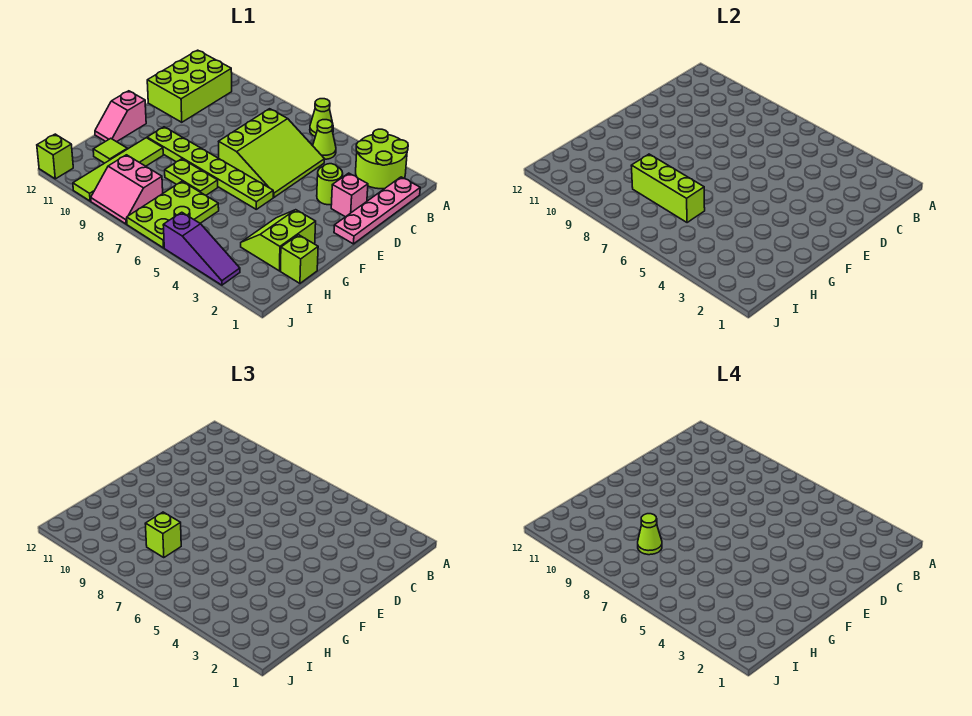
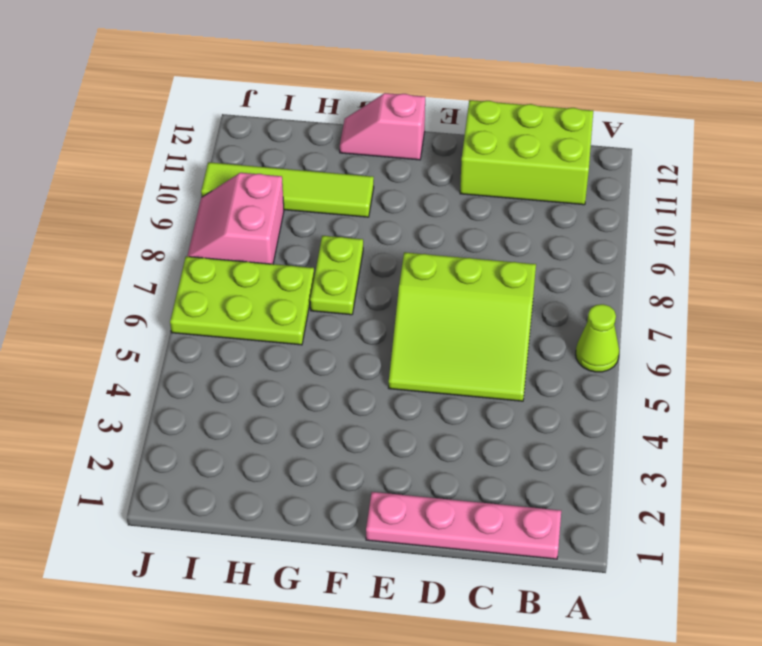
none -> lime round brick A2:B3 level 1
none -> lime cone B5 level 1
none -> pink brick D2 level 1

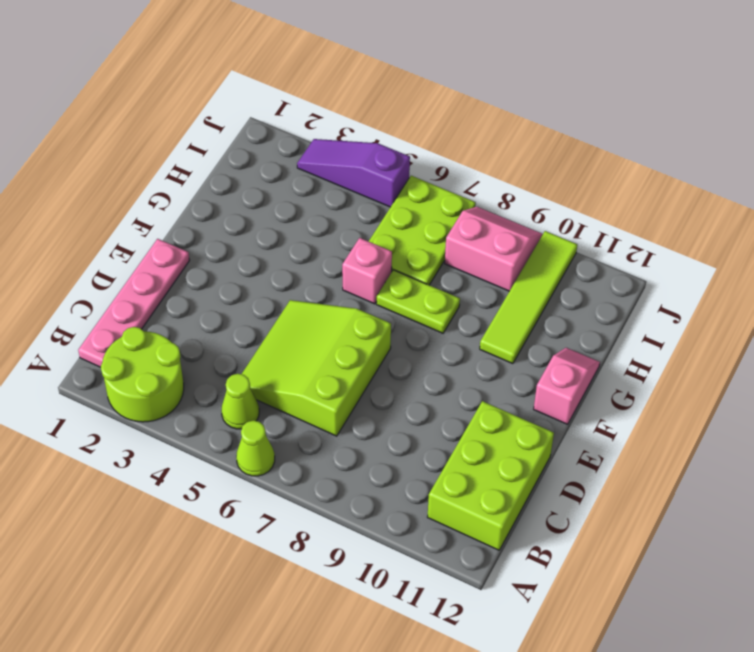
pink brick G6 level 1 -> pink brick D2 level 1
none -> lime round brick D3 level 1
none -> lime plate F5:F10 level 1
none -> lime slope G2:H3 level 1 top 2

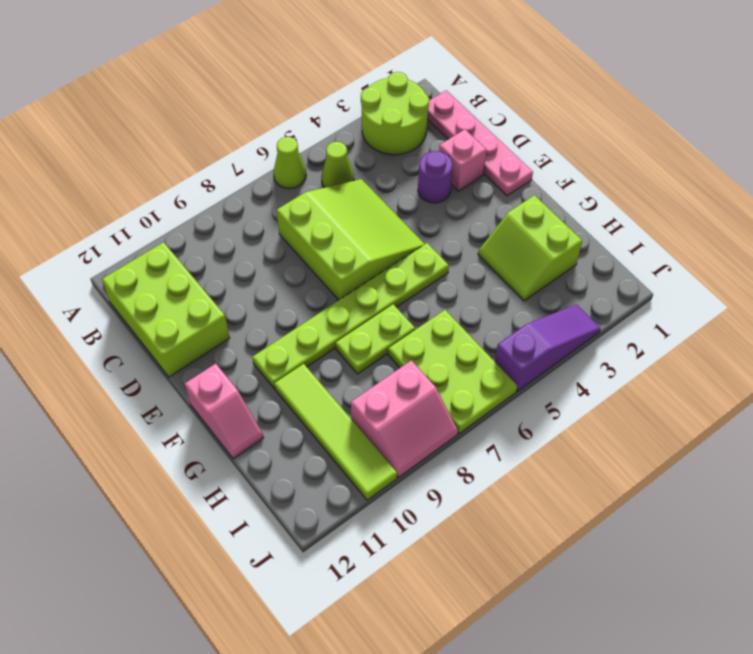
purple round brick D3 level 1 -> lime round brick D3 level 1
none -> lime brick H1 level 1
none -> lime tile H11 level 1
none -> lime brick J12 level 1

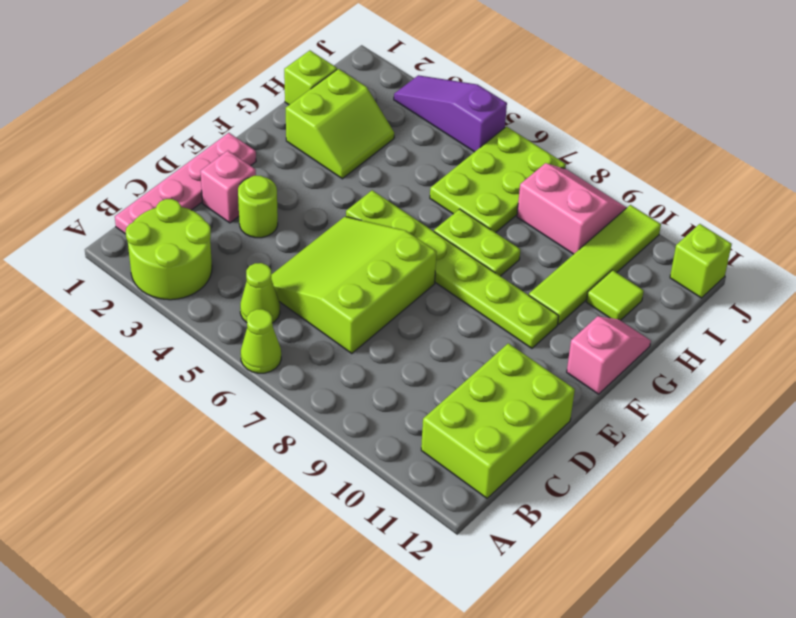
none -> lime brick H6:H8 level 2
none -> lime brick H8 level 3
none -> lime cone H8 level 4

